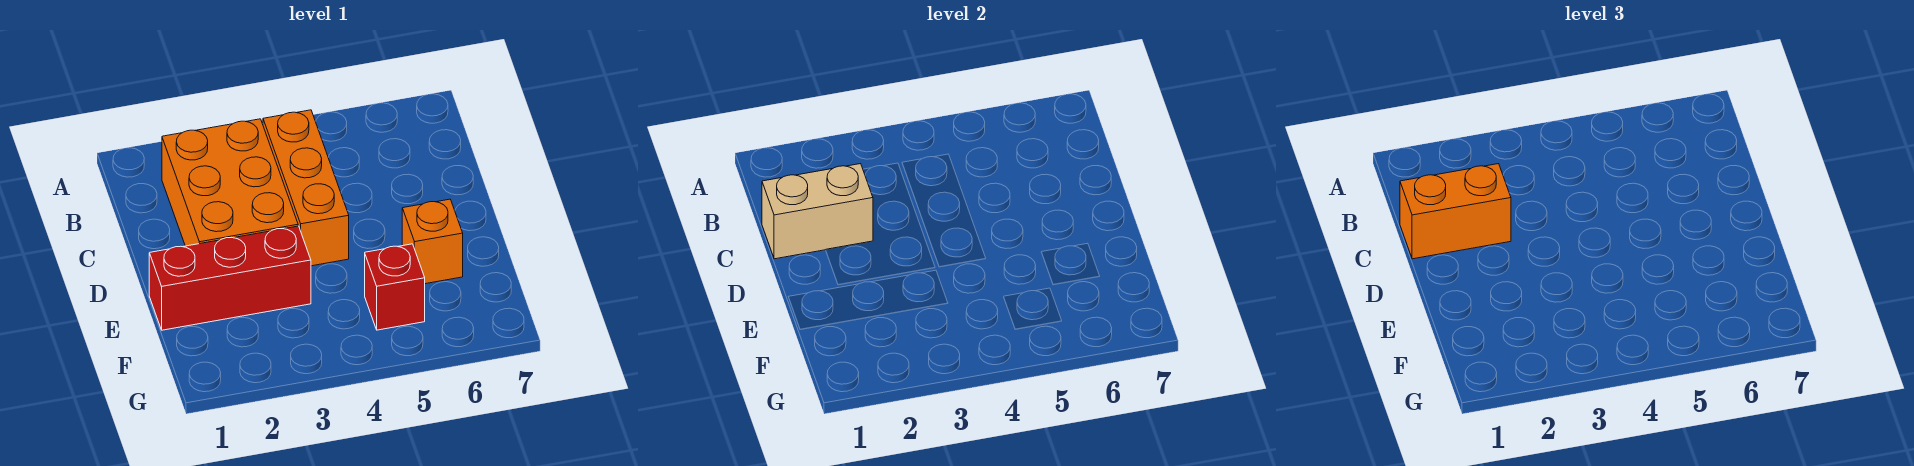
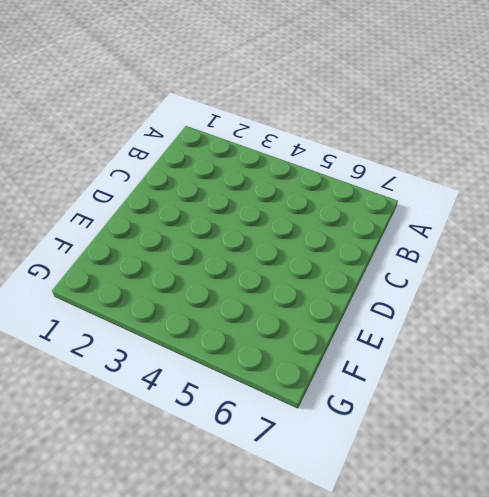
none -> orange brick B2:D3 level 1
none -> orange brick B4:D4 level 1

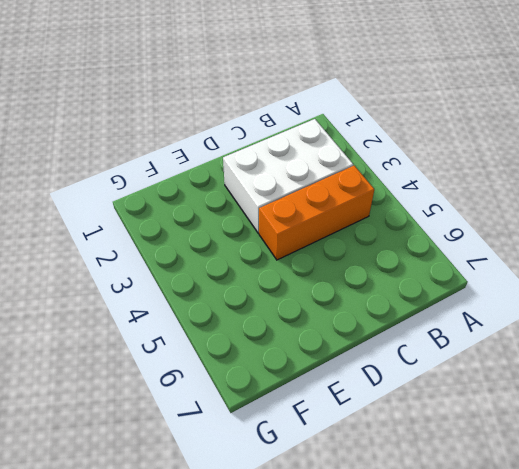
white brick B2:D3 level 1 -> orange brick B2:D3 level 1
none -> red brick E1:E3 level 1
none -> orange brick E6 level 1

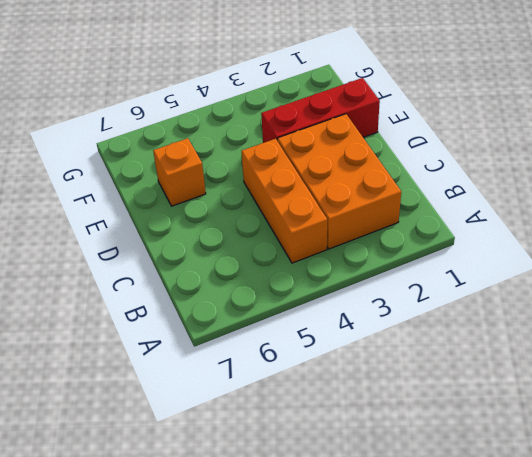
none -> red brick F5 level 1
none -> tan brick C1:C2 level 2

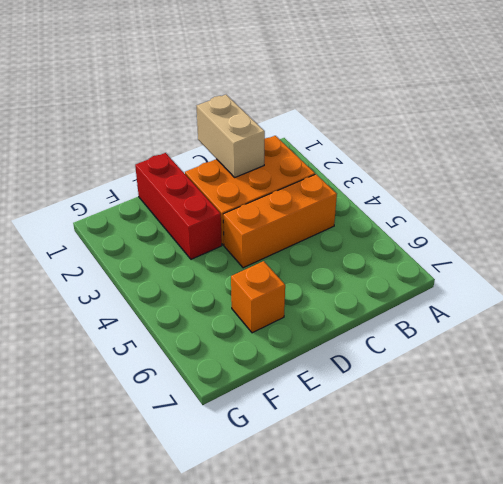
none -> red brick F5 level 1
none -> orange brick C1:C2 level 3

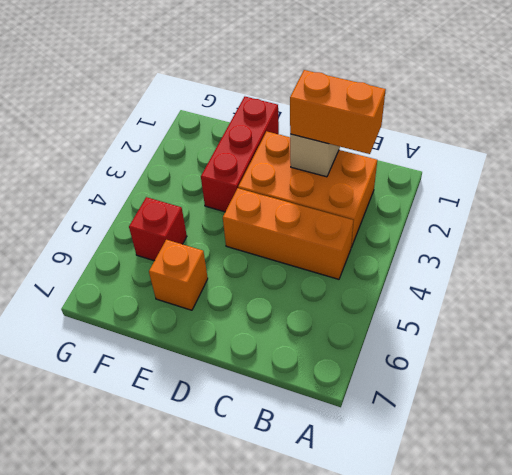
orange brick B2:C2 level 3 -> orange brick C1:C2 level 3

